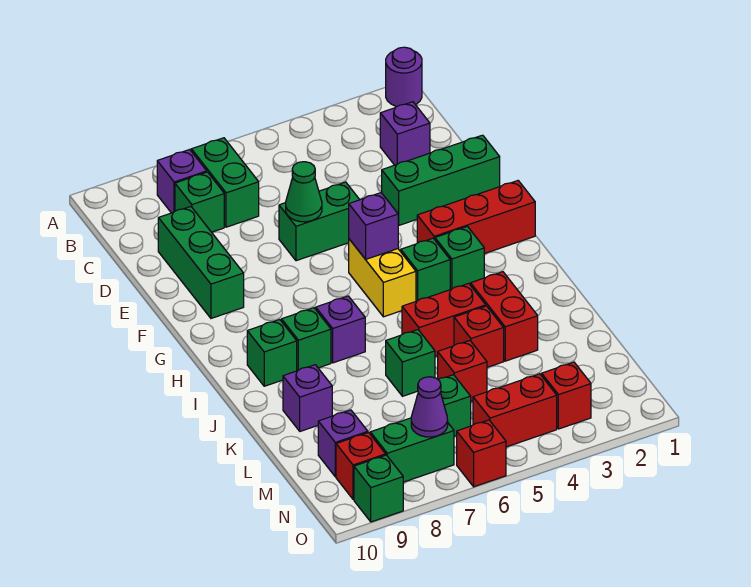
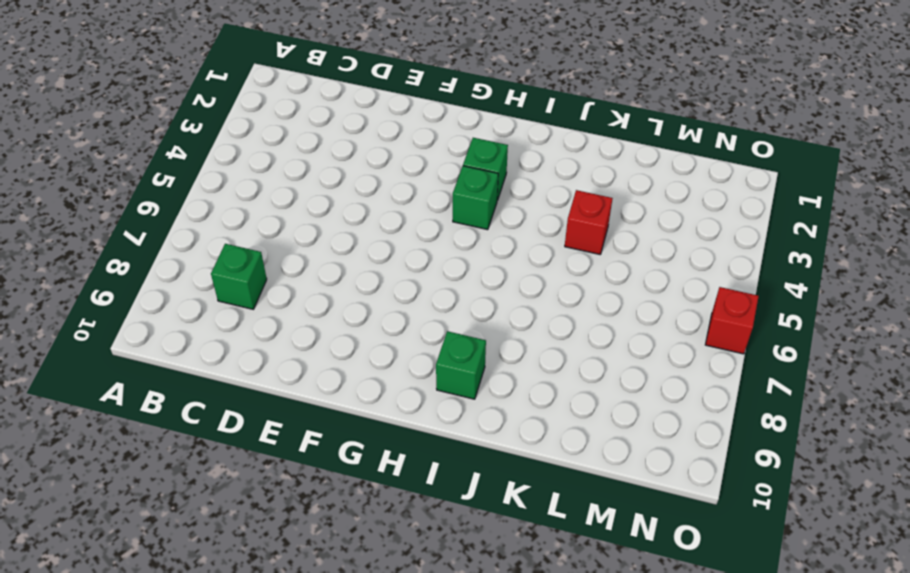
none -> purple round brick A1 level 1
none -> green brick B7:C7 level 1
none -> purple brick B8 level 1
none -> purple brick C2 level 1

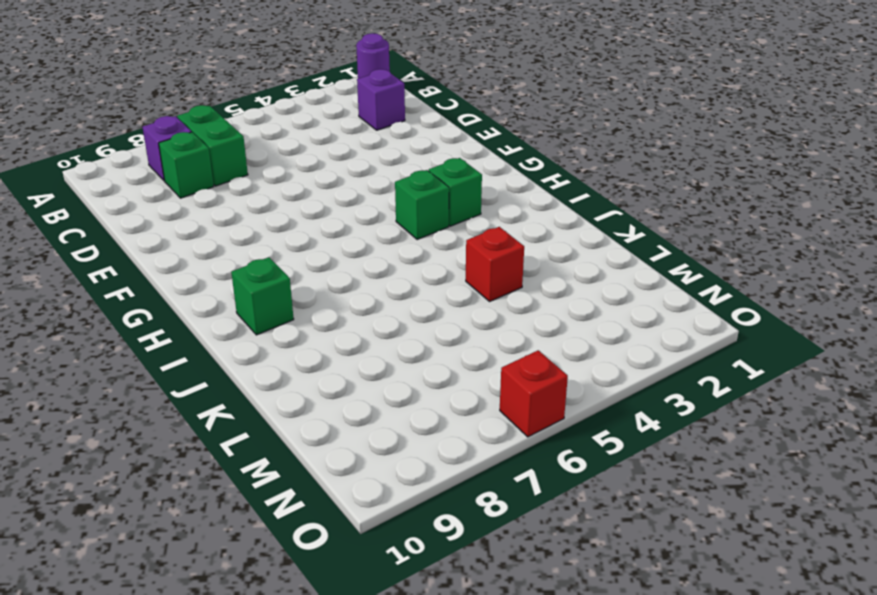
none -> green brick D9:F9 level 1
none -> green brick E1:E3 level 1
none -> green brick E5:E6 level 1
none -> red brick G1:G3 level 1

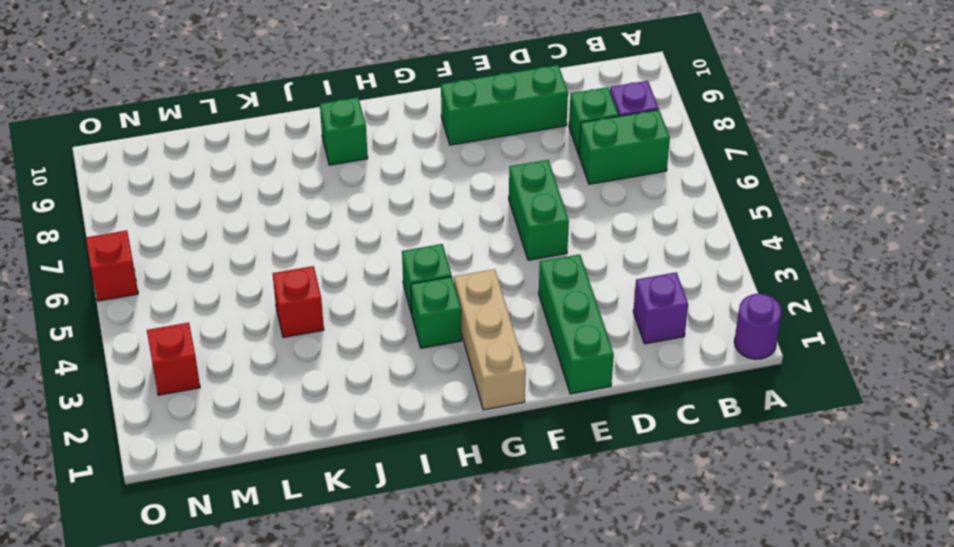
tan brick G1:G3 level 1 -> red brick G1:G3 level 1
none -> yellow brick G5:H5 level 1
none -> purple brick I7 level 1
none -> green brick I8 level 1
none -> red brick J3:K3 level 1

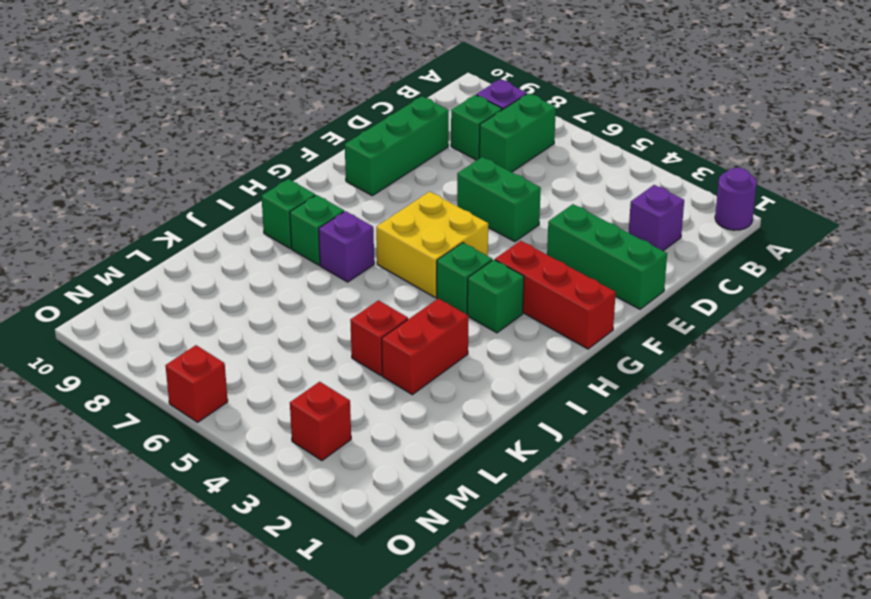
yellow brick G5:H6 level 1 -> yellow brick G5:H5 level 1
none -> red brick J4:J5 level 1
none -> green brick K6 level 1
none -> purple brick K9 level 1
none -> red brick L5 level 1

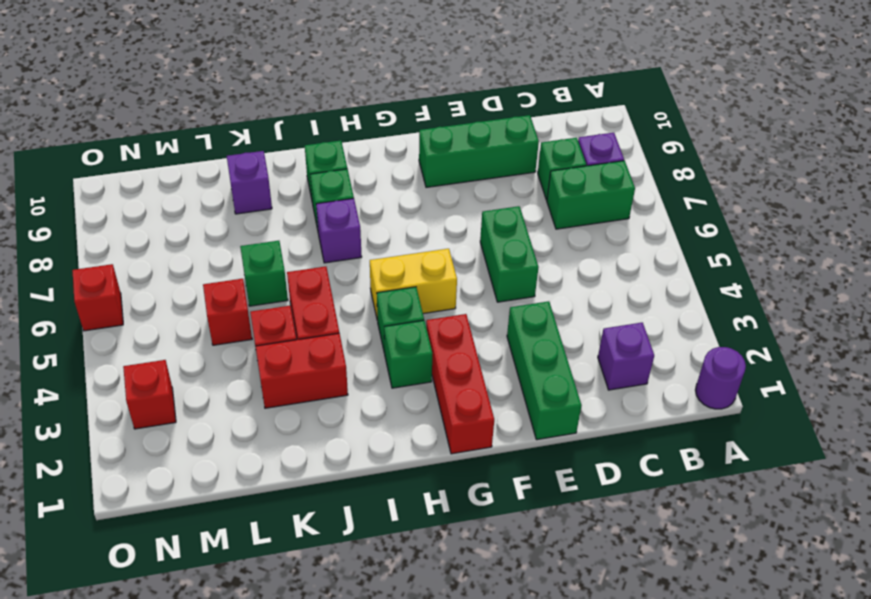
none -> green brick M6 level 1
none -> purple brick M9 level 1
none -> red brick N4:N5 level 1
none -> green brick N7:N8 level 1

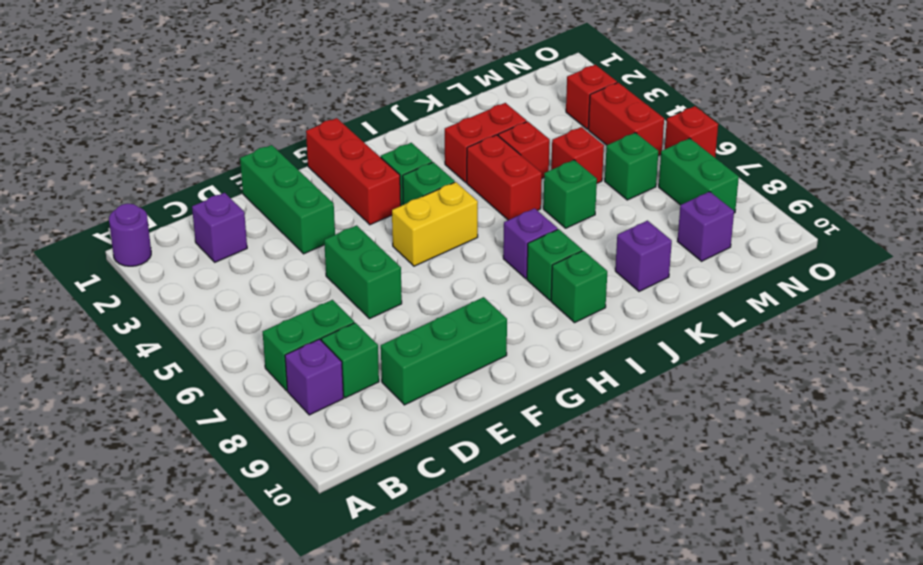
none -> red brick N9 level 1
none -> green brick O9 level 1
none -> green cone E6 level 2
none -> purple brick G5 level 2

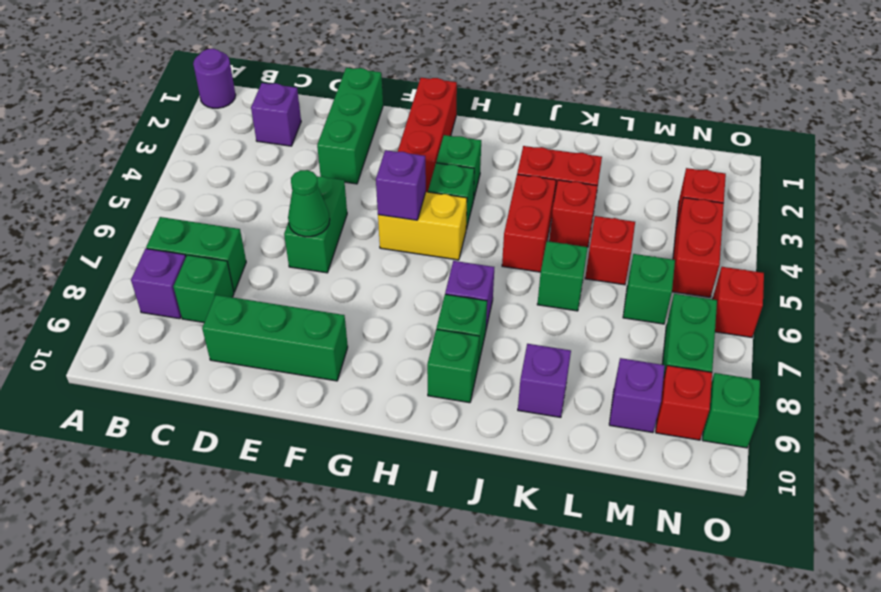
none -> purple cone N7 level 2

